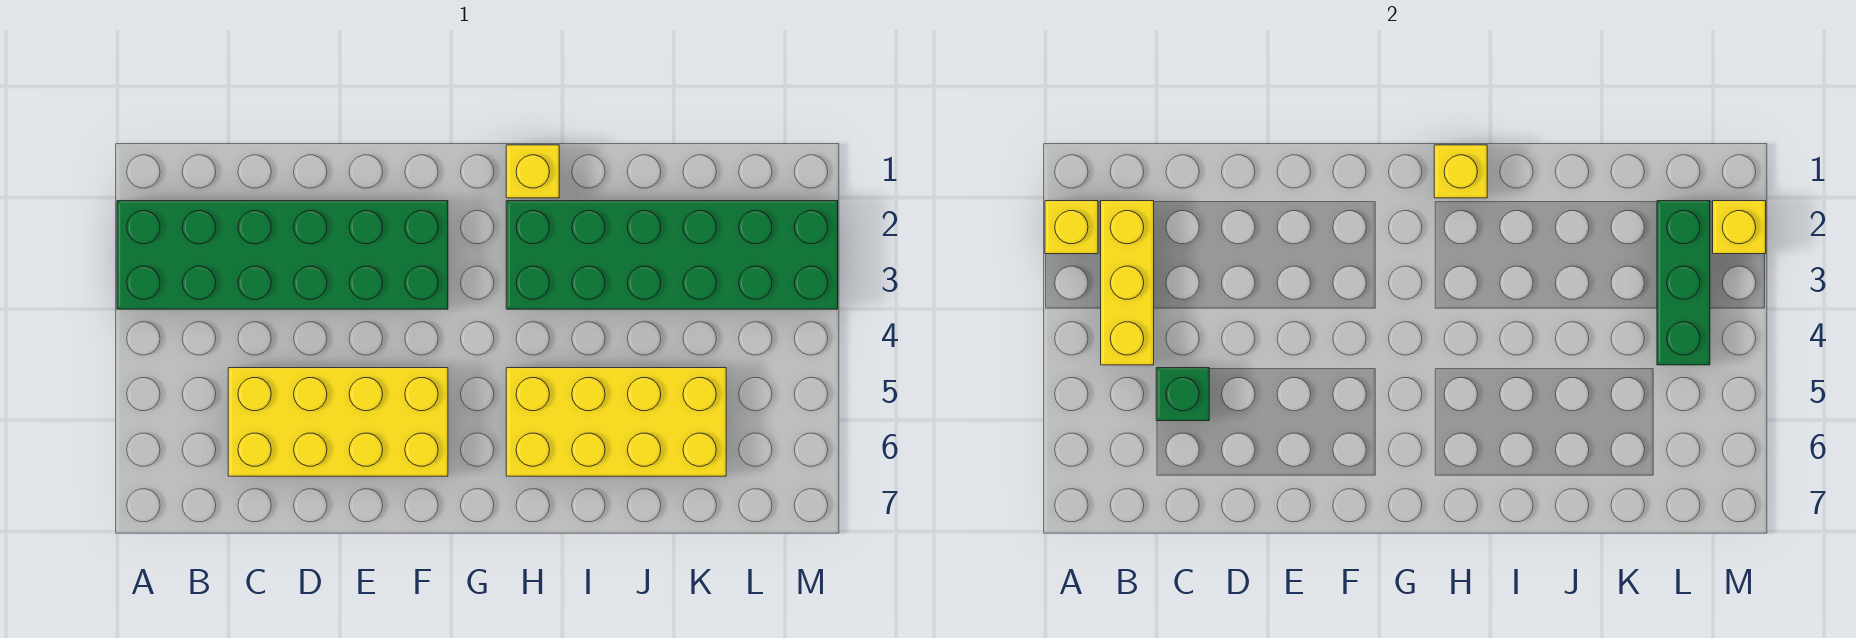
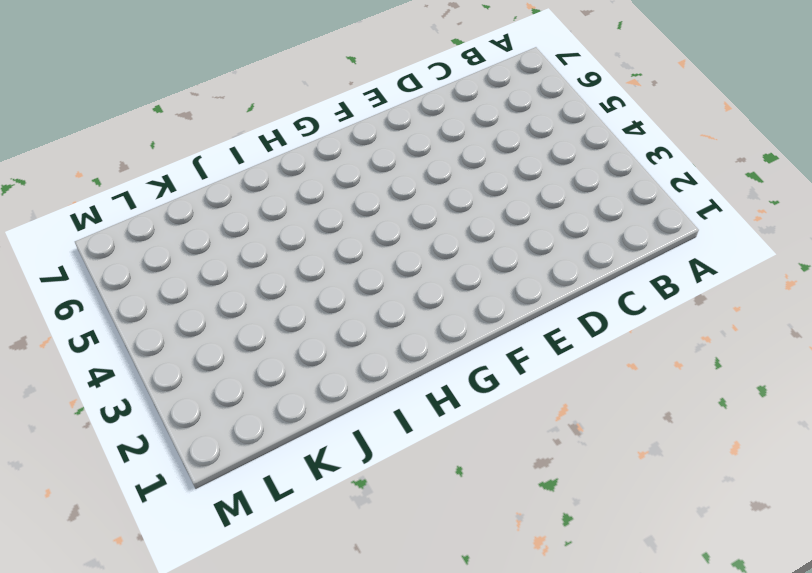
none -> green brick A2:F3 level 1
none -> yellow brick C5:F6 level 1

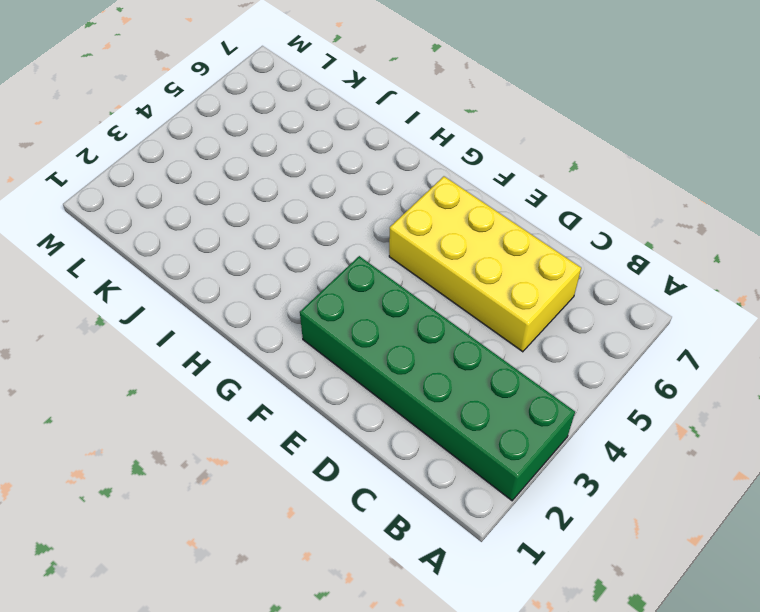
none -> yellow brick H1 level 1
none -> green brick H2:M3 level 1

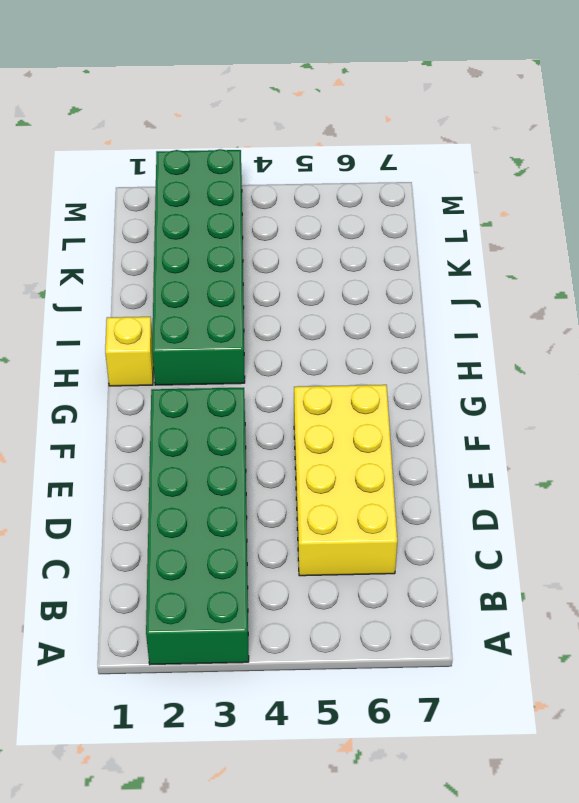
none -> yellow brick H5:K6 level 1
none -> yellow brick A2 level 2

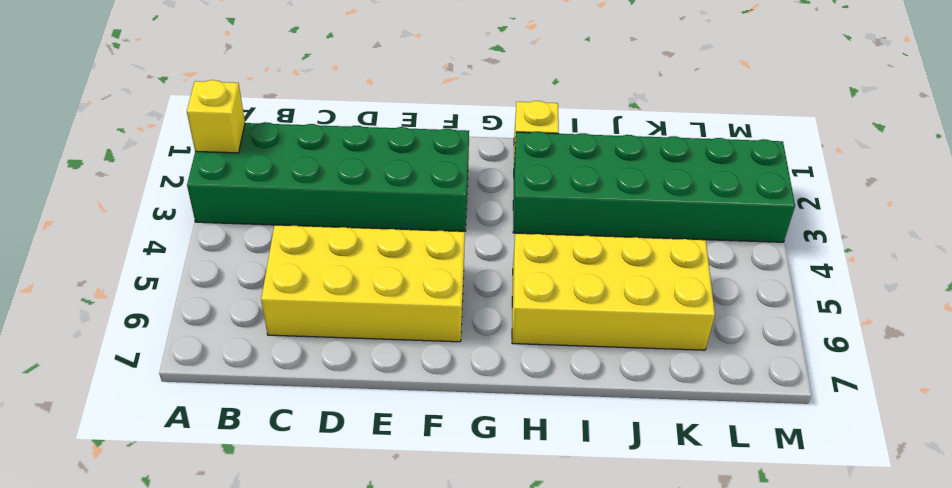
none -> yellow brick B2:B4 level 2
none -> green brick C5 level 2

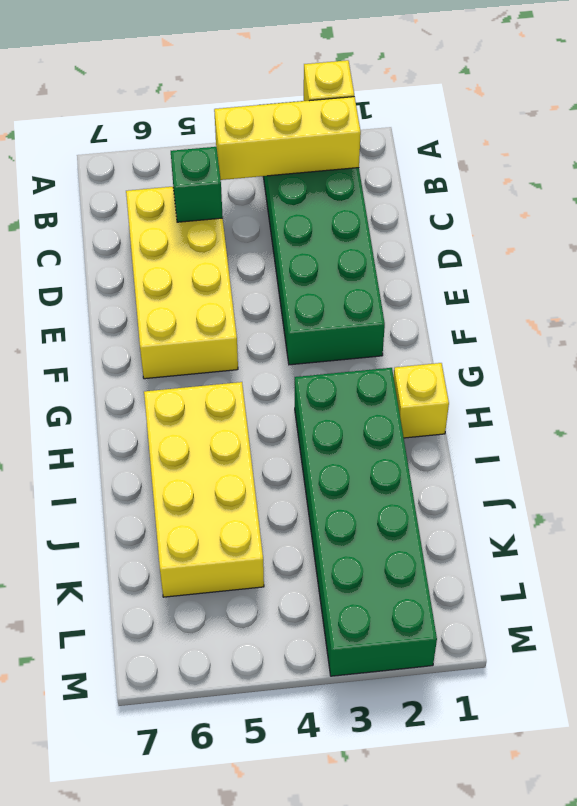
none -> yellow brick H1 level 2
none -> green brick L2:L4 level 2

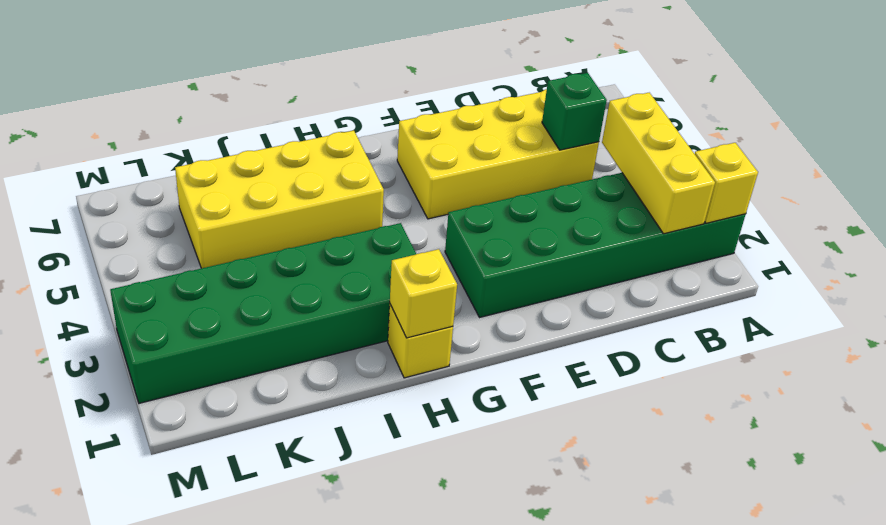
none -> green brick L2:L4 level 2
none -> yellow brick M2 level 2

